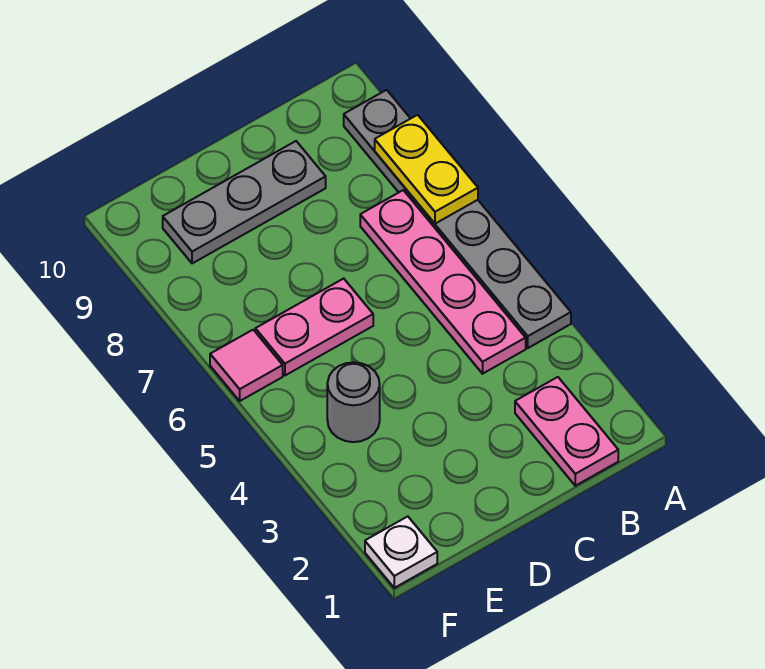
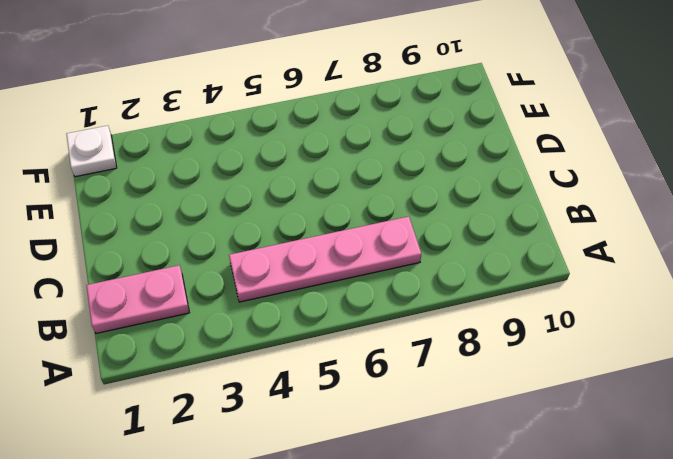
none -> grey plate A4:A9 level 1
none -> grey plate C9:E9 level 1

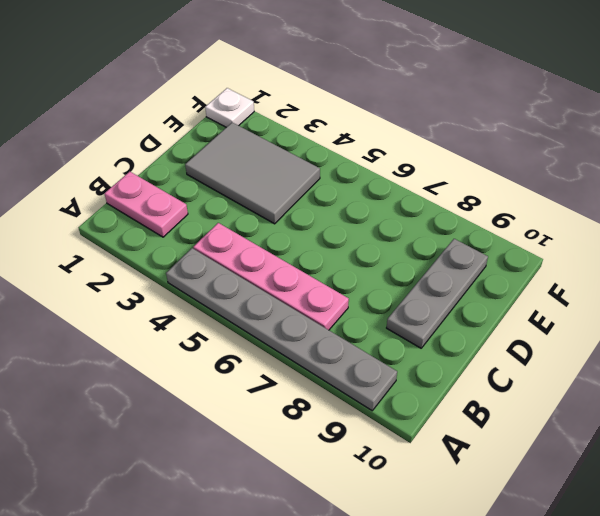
grey tile D2:E4 level 1 -> grey round brick E4 level 1
none -> pink plate D6:E6 level 1
none -> pink tile F6 level 1

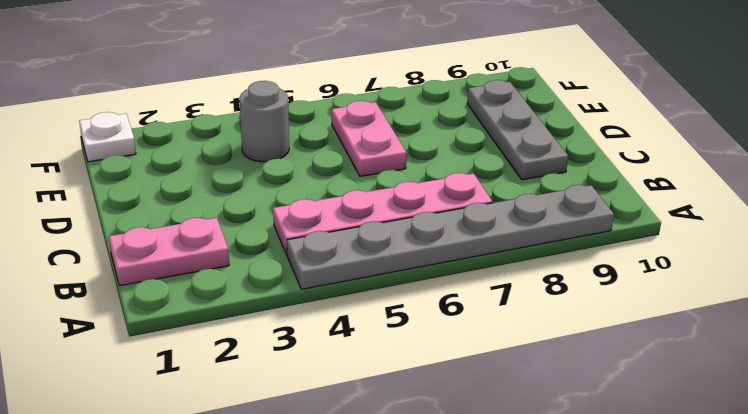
none -> pink tile F6 level 1
none -> yellow plate A7:A8 level 2

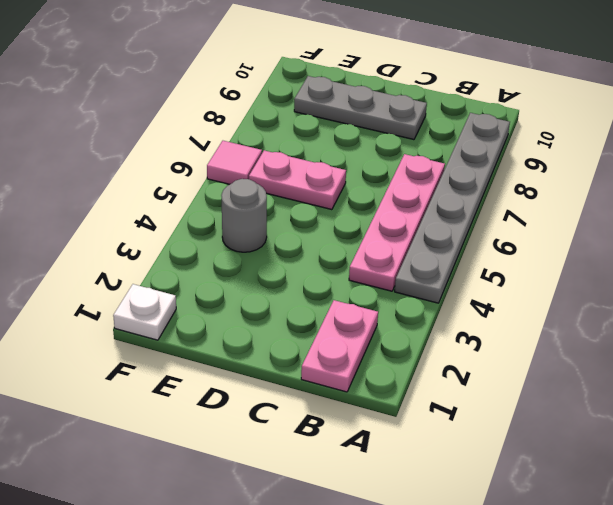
none -> yellow plate A7:A8 level 2

